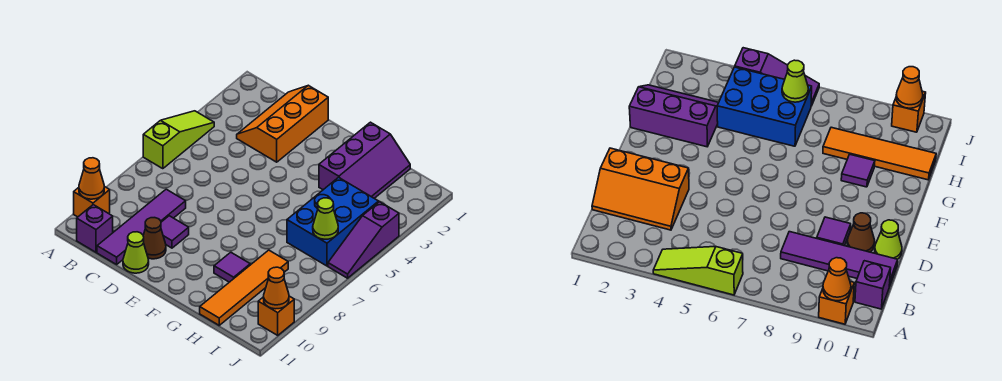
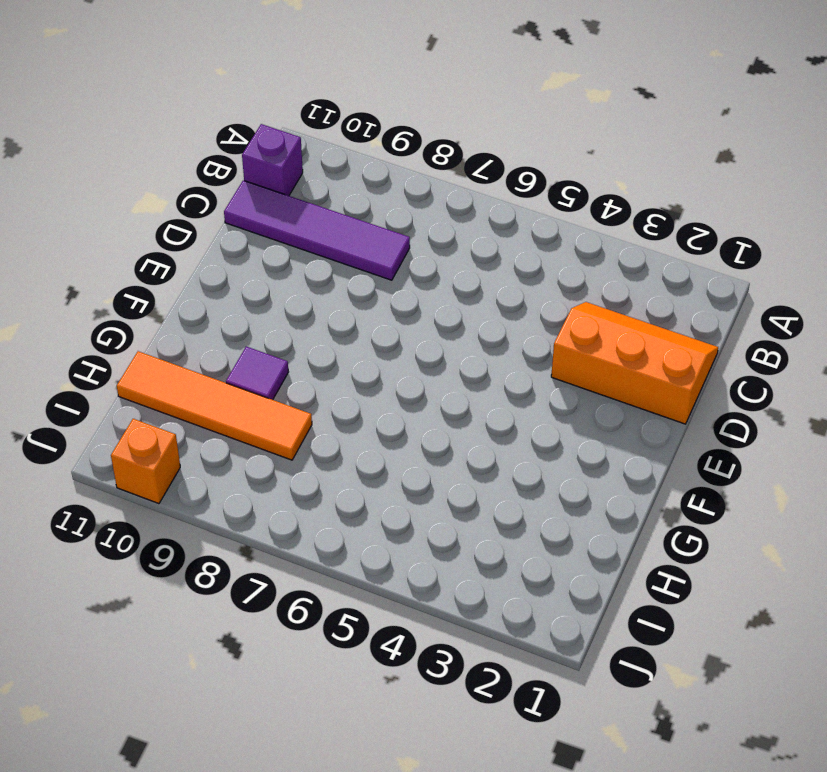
none -> lime slope A4:A6 level 1 top 6
none -> orange brick A10 level 1
none -> purple tile D9 level 1

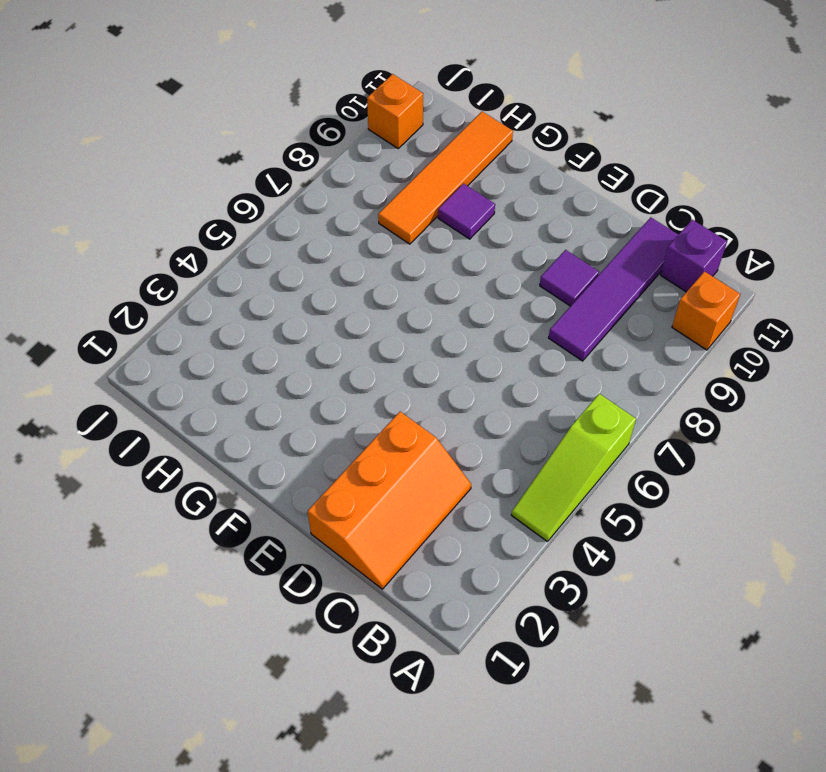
none -> brown cone D10 level 1
none -> lime cone D11 level 1
none -> purple slope G1:H3 level 1 top G

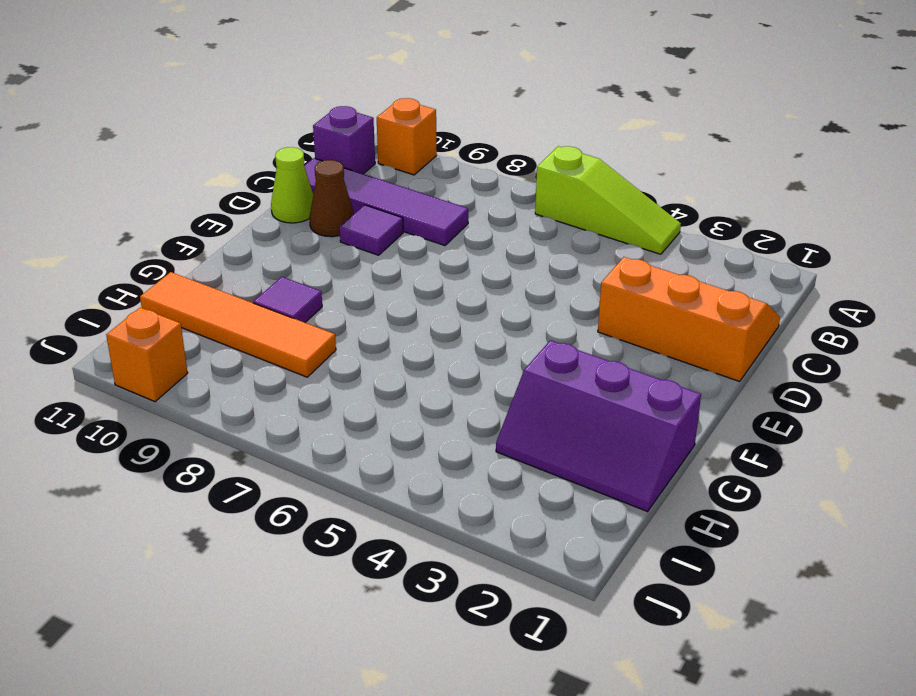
none -> blue brick H4:I6 level 1
none -> purple slope J4:J6 level 1 top 4
none -> orange cone A10 level 2

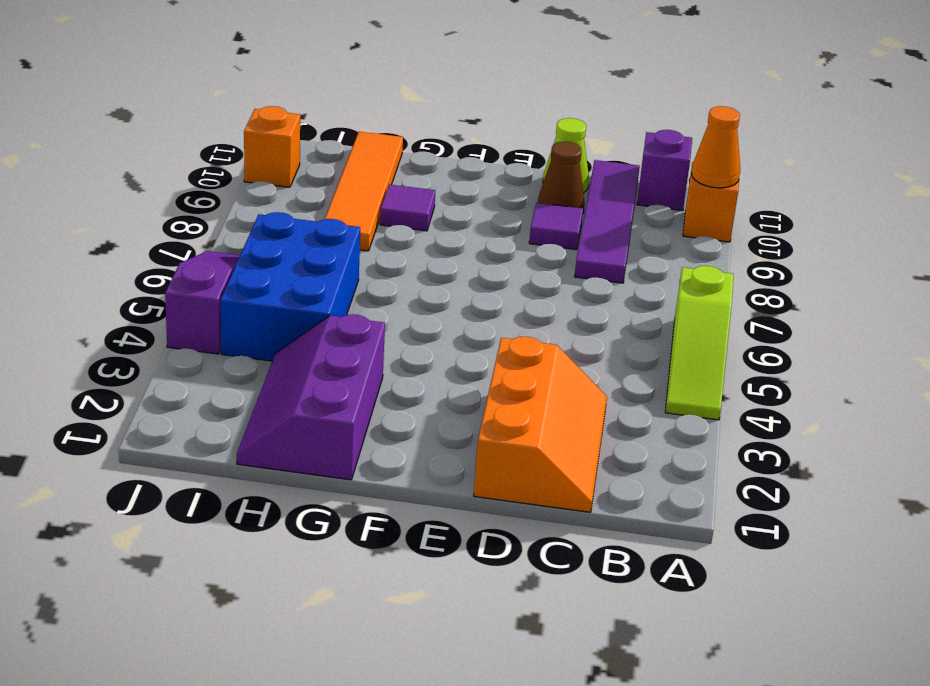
none -> lime cone I6 level 2
none -> orange cone J10 level 2

